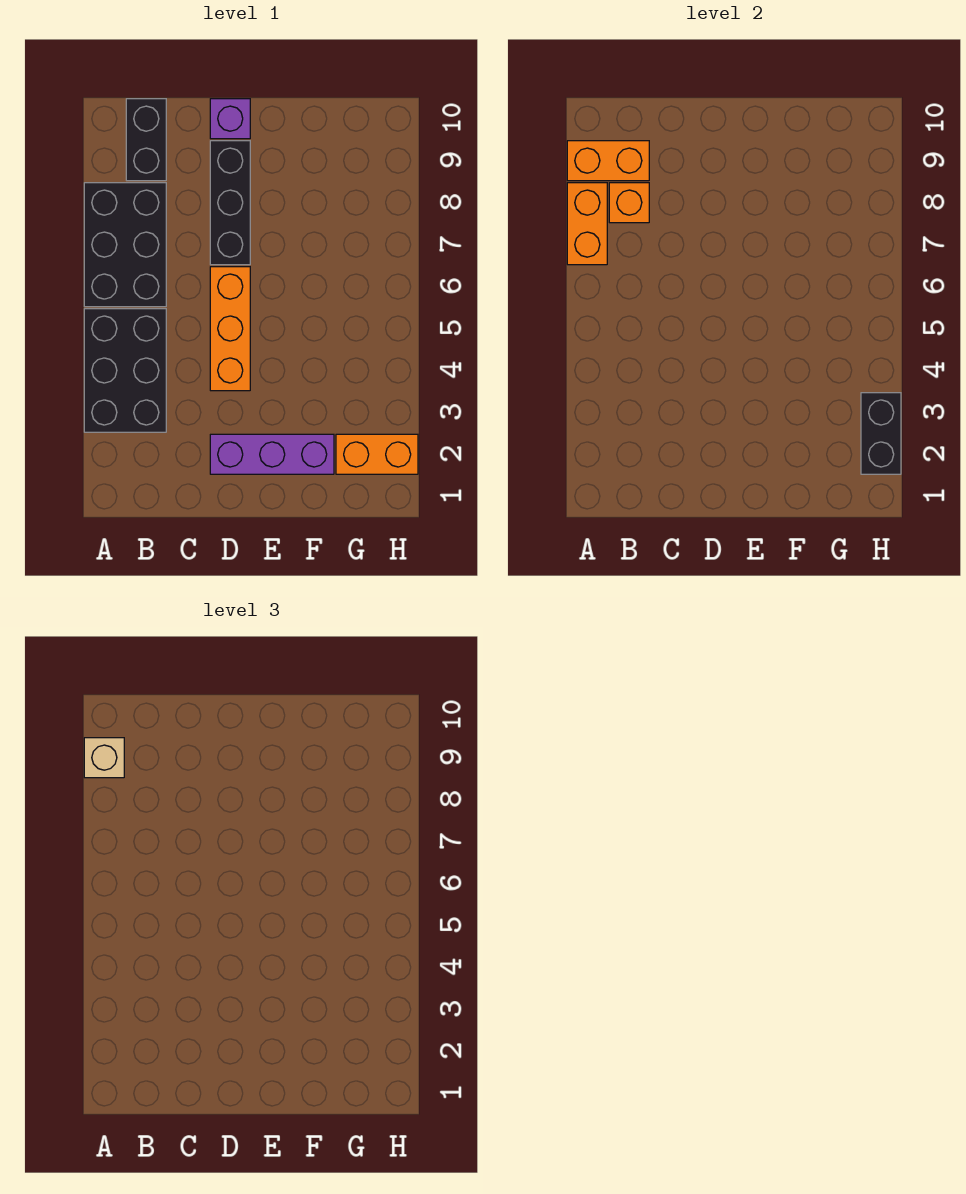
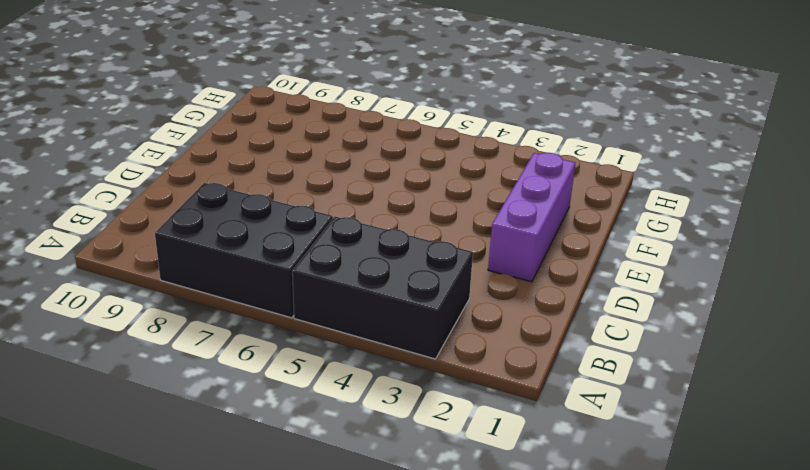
none -> black brick B9:B10 level 1
none -> orange brick D4:D6 level 1
none -> black brick D7:D9 level 1

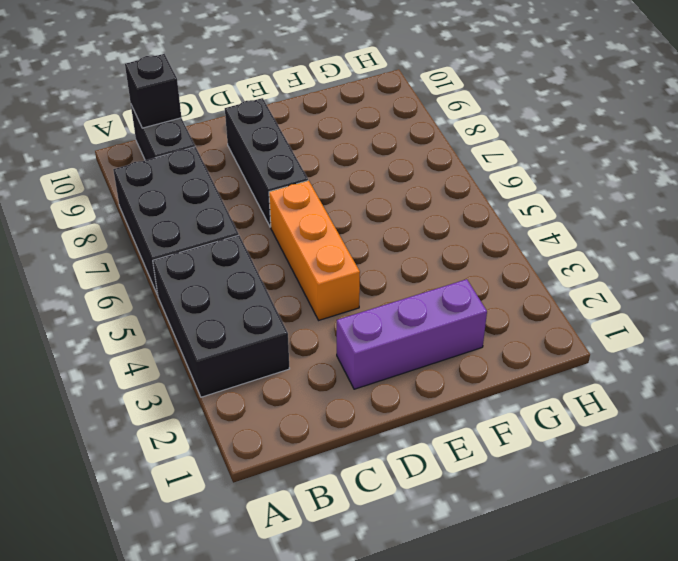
black brick B10 level 2 -> none
none -> purple brick D10 level 1
none -> orange brick G2:H2 level 1
none -> orange brick A7:A8 level 2

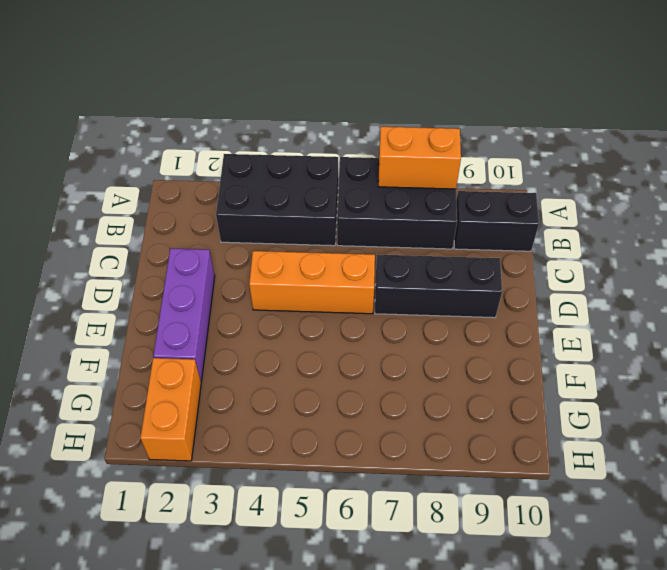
none -> purple brick D10 level 1
none -> orange brick A9:B9 level 2
none -> orange brick B8 level 2

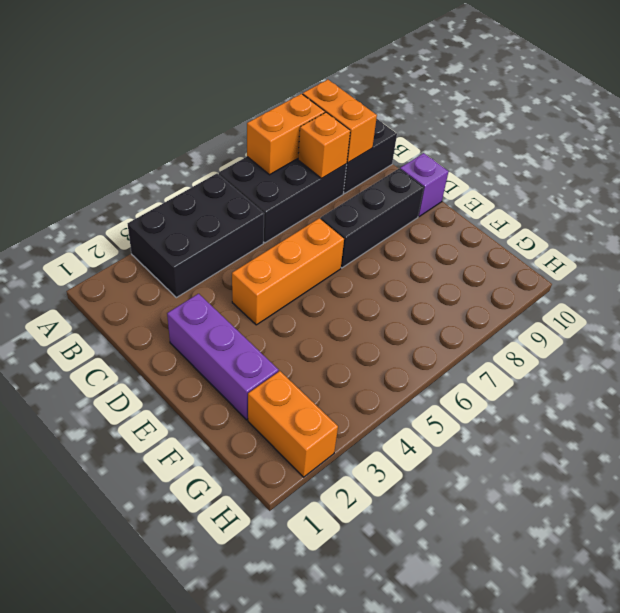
none -> black brick H2:H3 level 2
none -> tan brick A9 level 3

